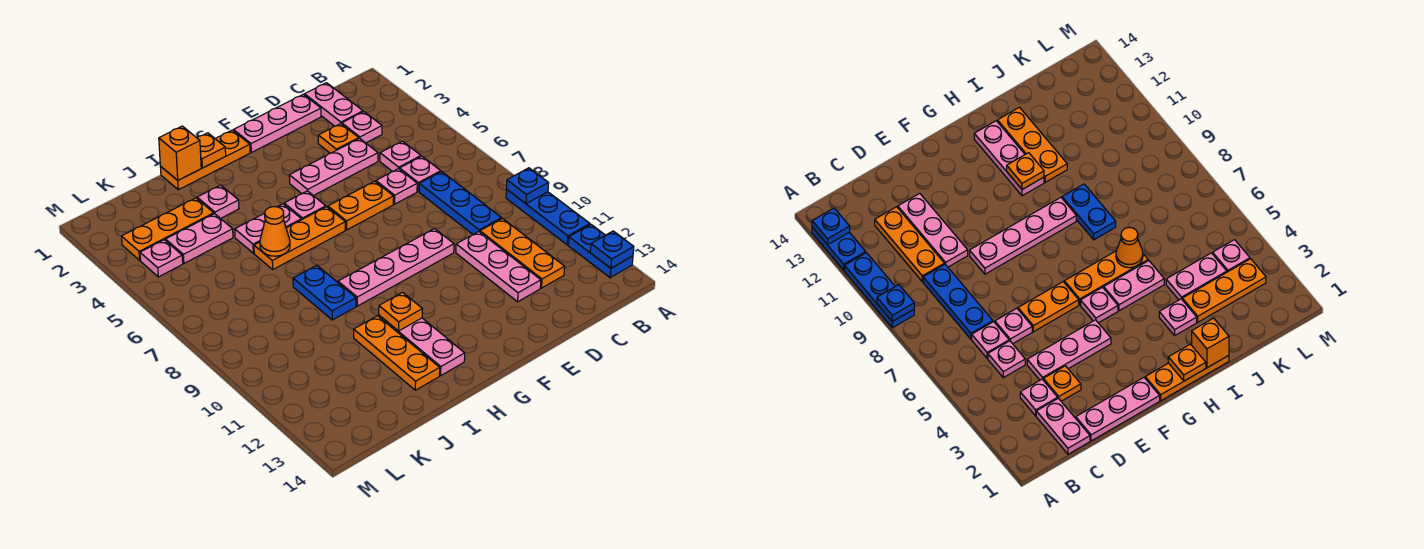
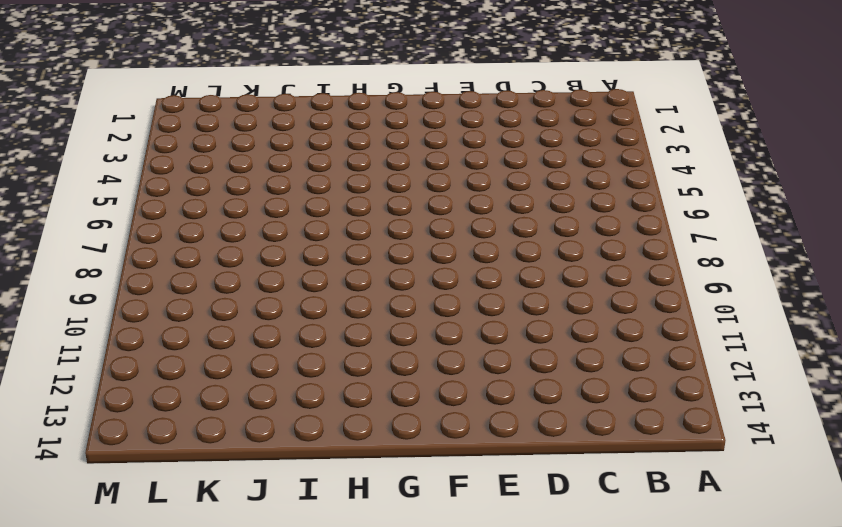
none -> blue plate A9:A11 level 1
none -> blue plate A12:A13 level 1
none -> pink plate C1:C2 level 1
none -> pink plate C3 level 1

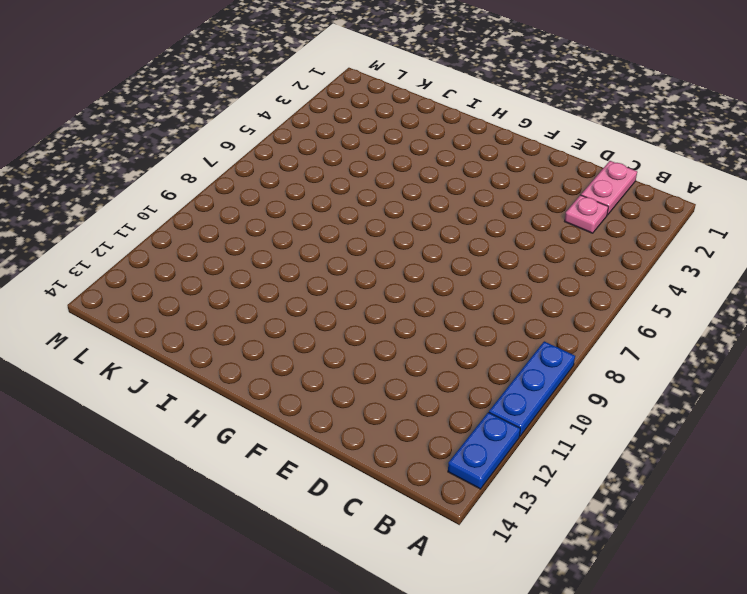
none -> pink plate C5 level 1
none -> pink plate C6 level 1
none -> blue plate C7:C9 level 1
none -> orange plate C10:C12 level 1

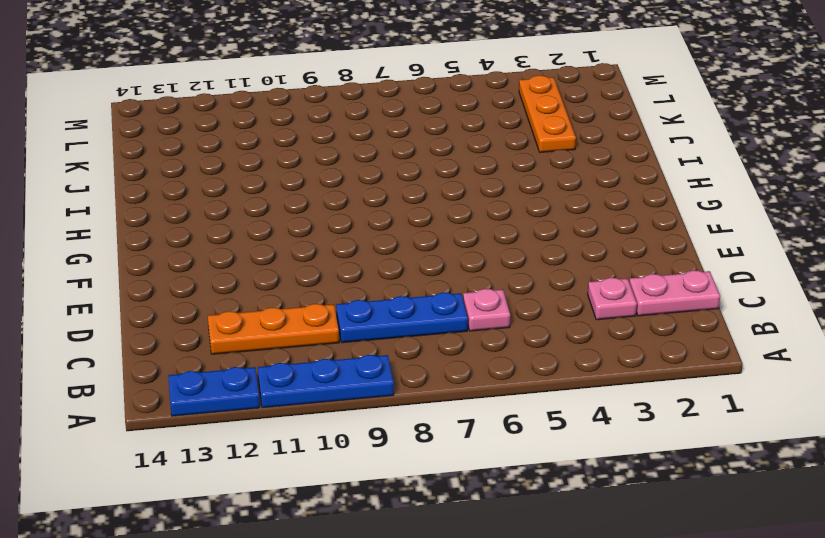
none -> pink plate C5 level 1
none -> pink plate D1:F1 level 1
none -> orange plate D3 level 1
none -> pink plate D4:F4 level 1

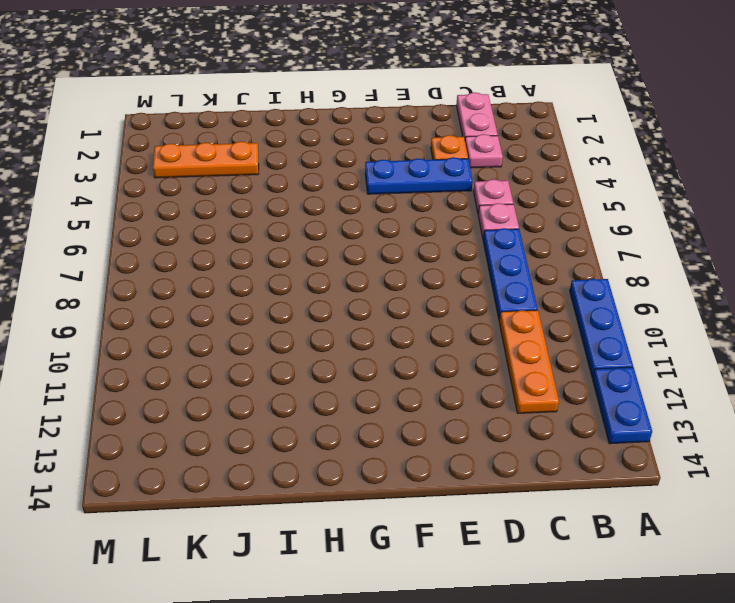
blue plate D4:F4 level 1 -> pink plate D4:F4 level 1
none -> pink plate D1:F1 level 1
none -> pink plate D6 level 1
none -> pink plate D10:D12 level 1
none -> orange plate E6:F6 level 1

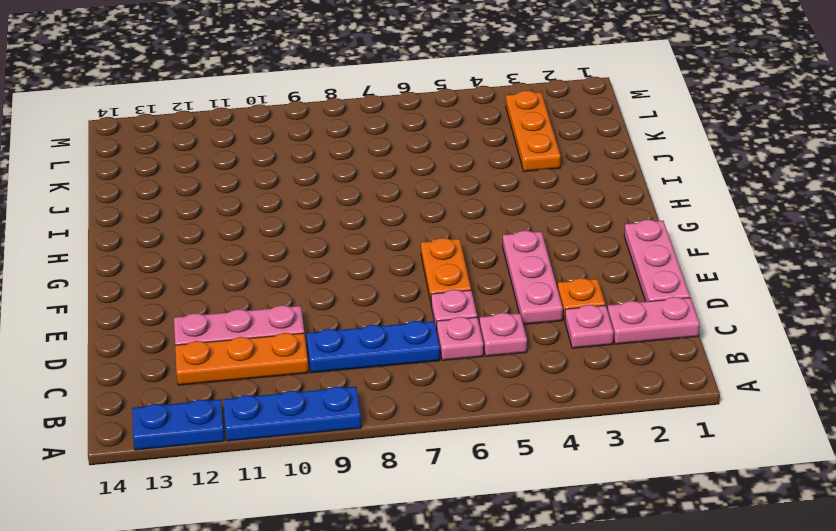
none -> pink plate E9:H9 level 1
none -> orange plate G1:I1 level 1
none -> pink plate G5 level 1
none -> orange plate G6:I6 level 1

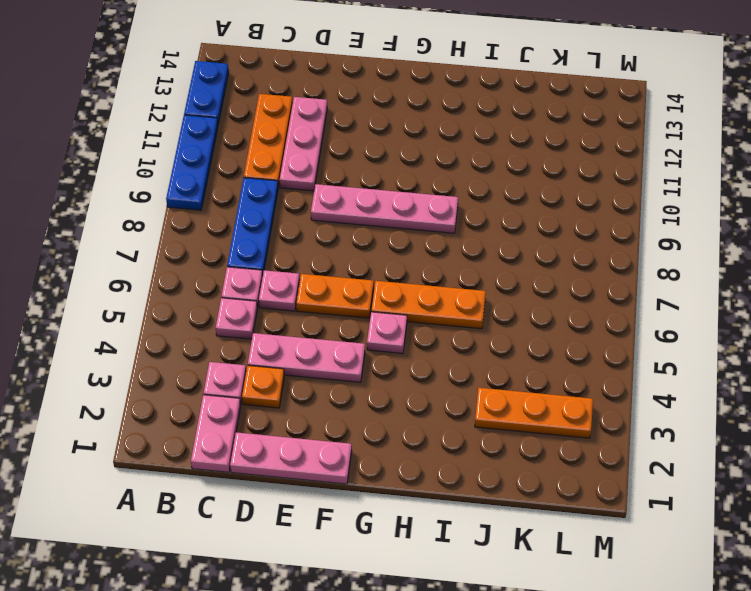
none -> orange plate G1:I1 level 1
none -> pink plate H5:I5 level 1
none -> pink plate H11:H13 level 1
none -> pink plate I3 level 1

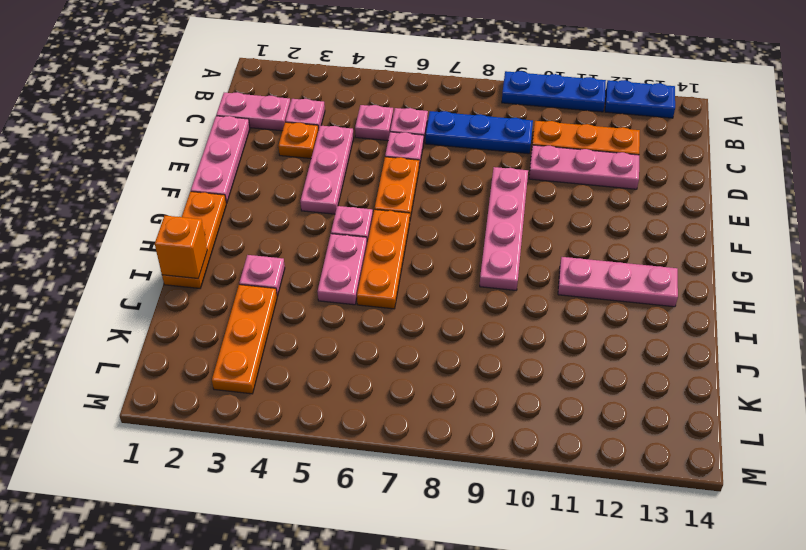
none -> blue plate I8:I9 level 1
none -> orange plate I11:I13 level 1
none -> pink plate J4:K4 level 1
none -> pink plate L4 level 1

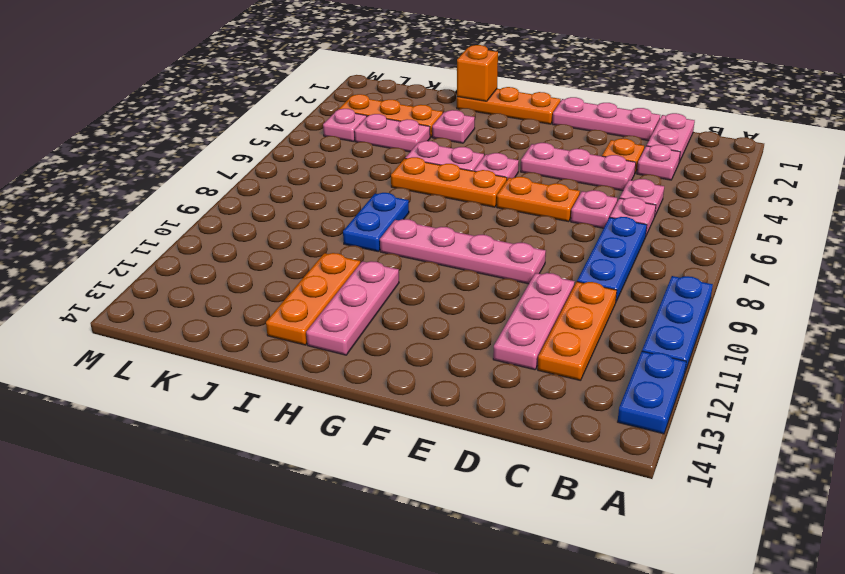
none -> blue plate A9 level 2
none -> blue plate A13 level 2
none -> orange plate H1 level 2
none -> orange plate H11 level 2

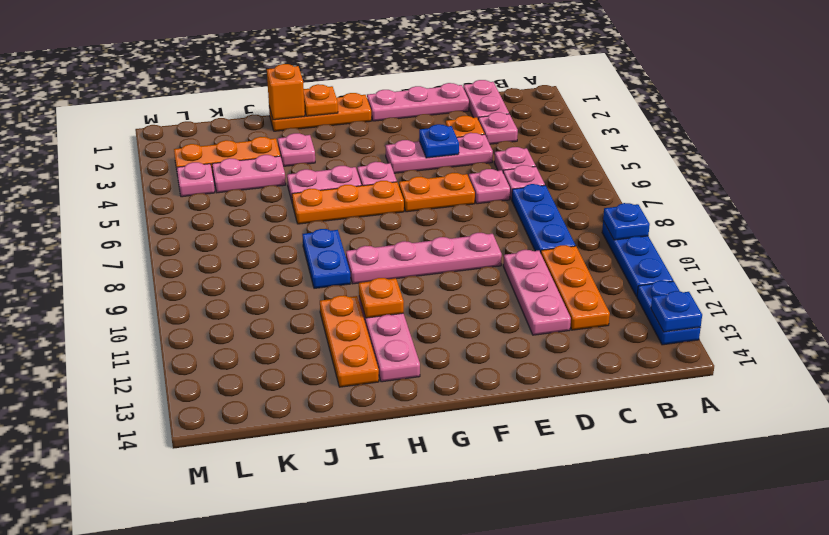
blue plate E4 level 2 -> none
none -> orange cone I6 level 2

